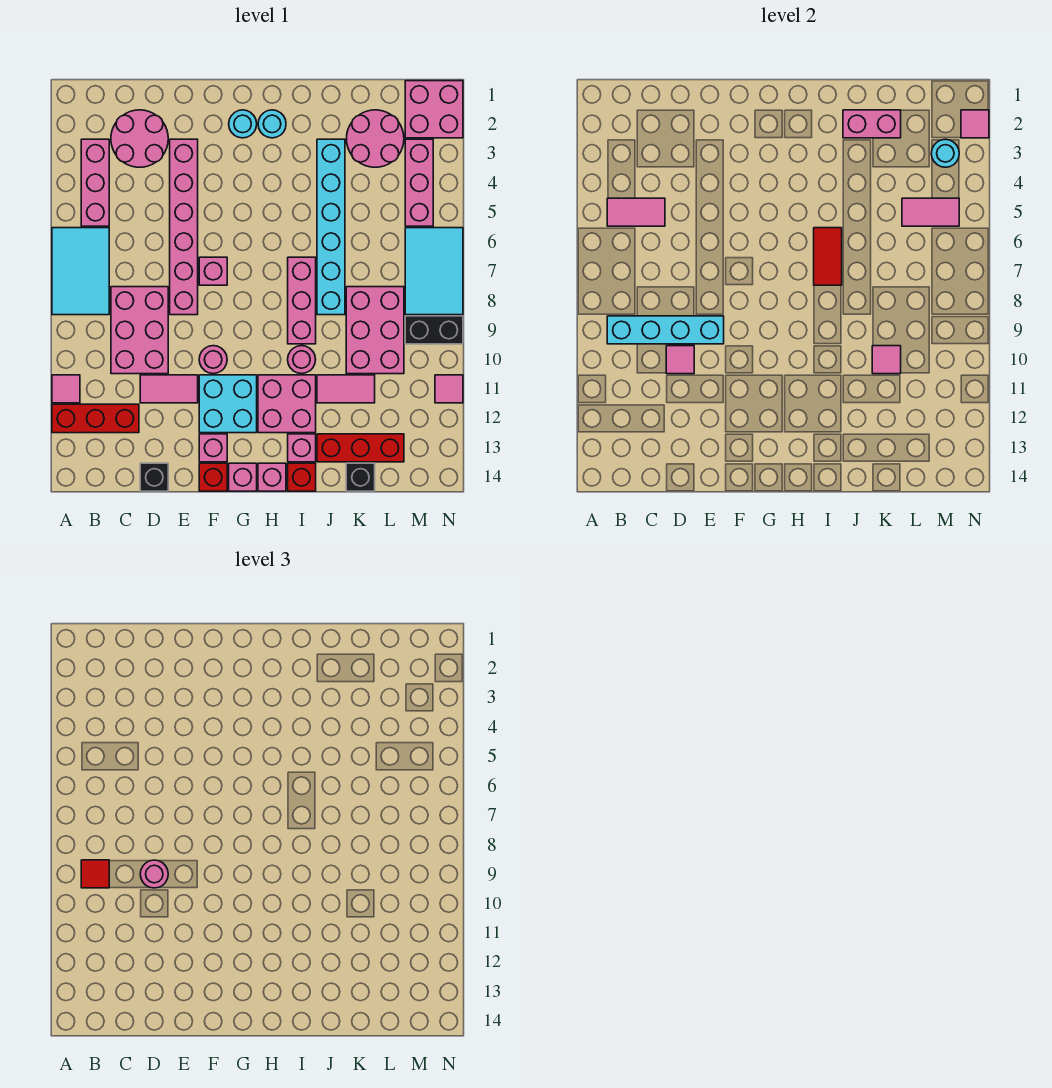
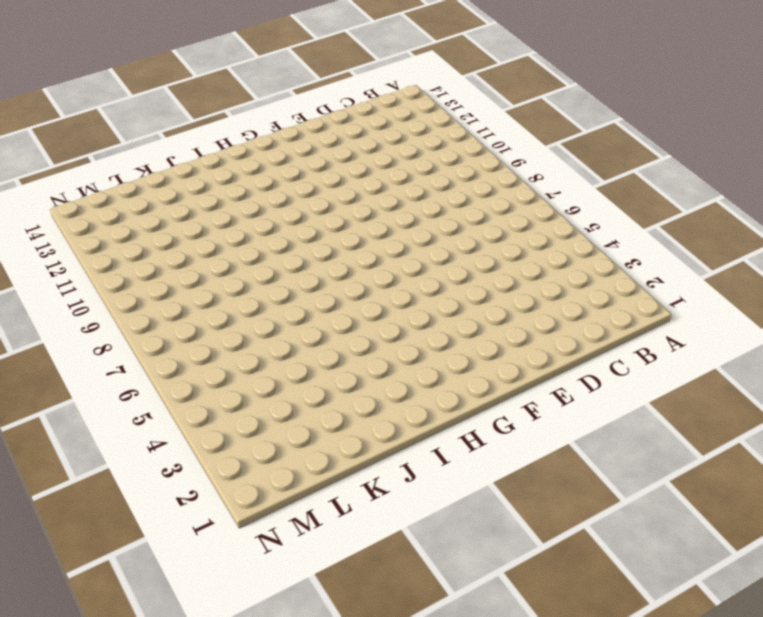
none -> cyan tile A6:B8 level 1
none -> pink tile A11 level 1
none -> red brick A12:C12 level 1
none -> pink brick B3:B5 level 1

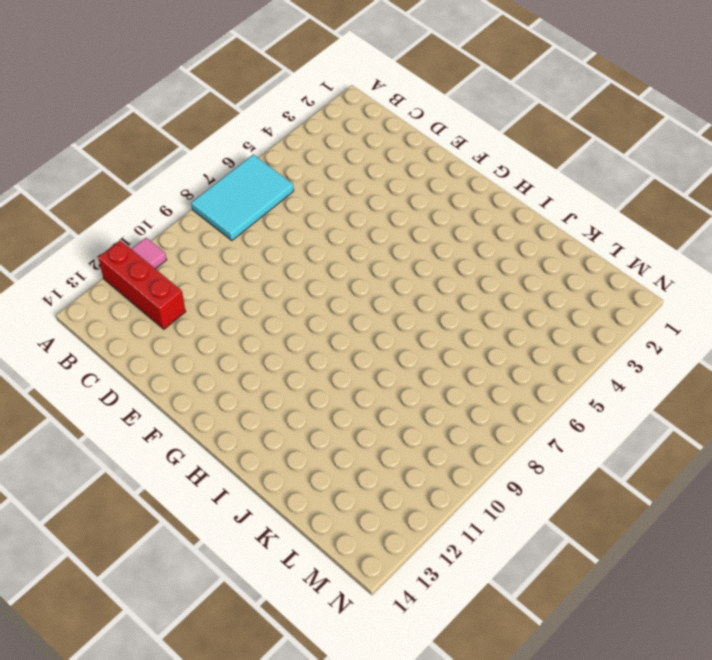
none -> pink brick B3:B5 level 1
none -> pink round brick C2:D3 level 1
none -> pink brick C8:D10 level 1
none -> pink tile D11:E11 level 1

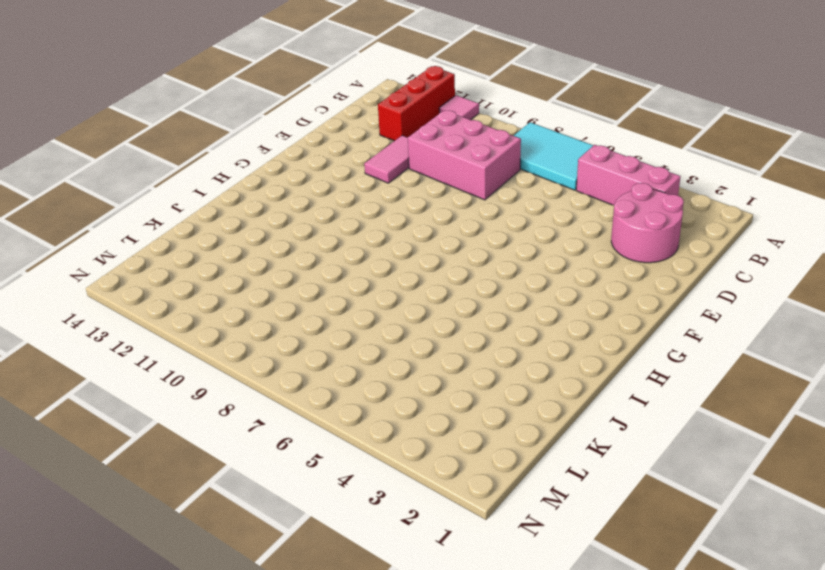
none -> black brick D14 level 1
none -> pink brick E3:E8 level 1
none -> pink brick F7 level 1
none -> pink round brick F10 level 1

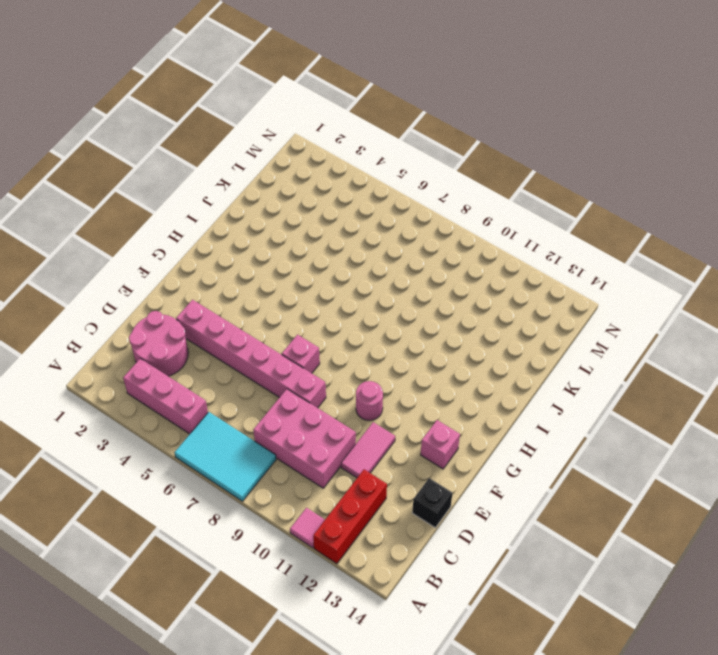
none -> cyan brick F11:G12 level 1
none -> red brick F14 level 1
none -> cyan round brick G2 level 1
none -> pink brick G14 level 1

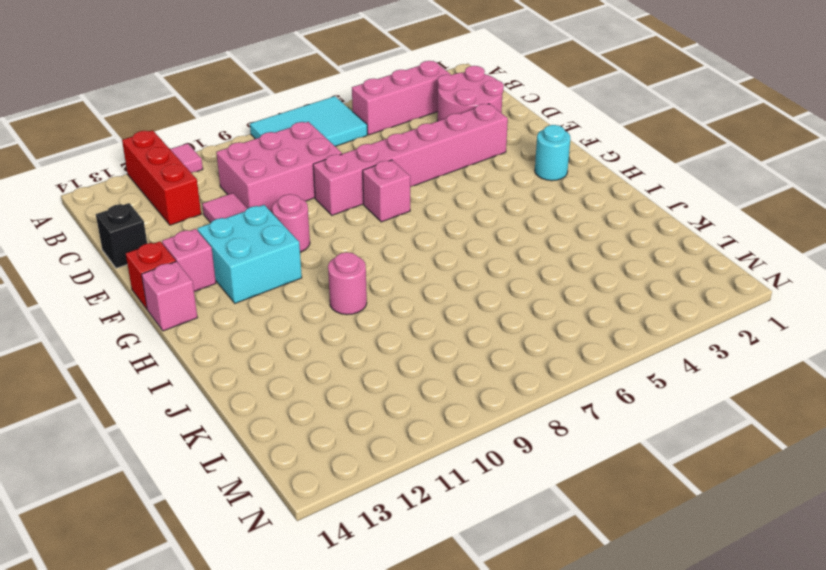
none -> cyan round brick H2 level 1
none -> pink brick H11:I12 level 1
none -> pink brick H14 level 1
none -> pink brick I7:I9 level 1

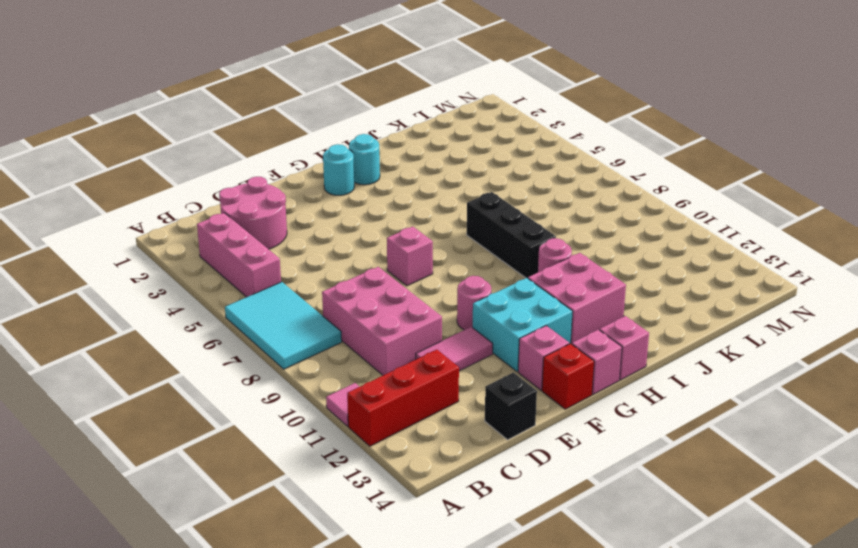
black brick I7:I9 level 1 -> pink brick I7:I9 level 1
none -> pink brick E3:E8 level 1
none -> pink brick I13 level 1
none -> red brick I14 level 1
none -> cyan brick J3:J8 level 1

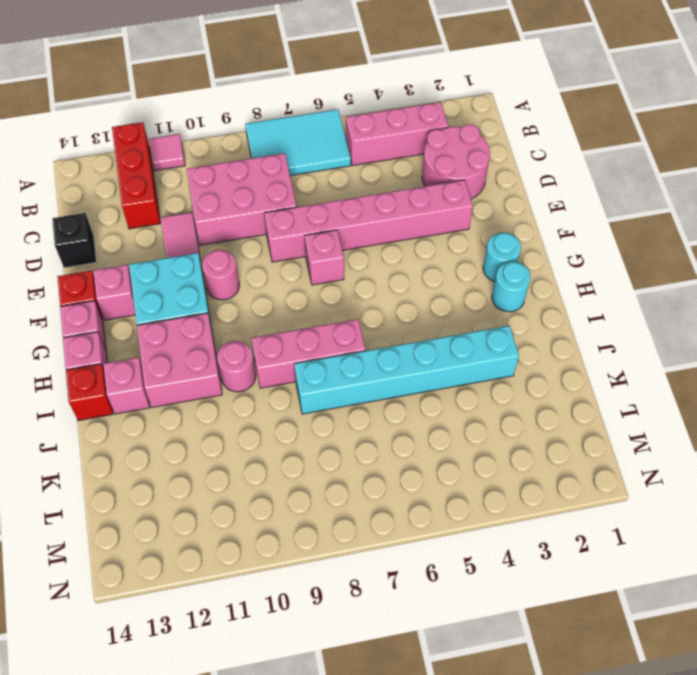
none -> pink tile J11:K11 level 1
none -> red brick J13:L13 level 1
none -> pink round brick K2:L3 level 1
none -> pink brick K8:L10 level 1

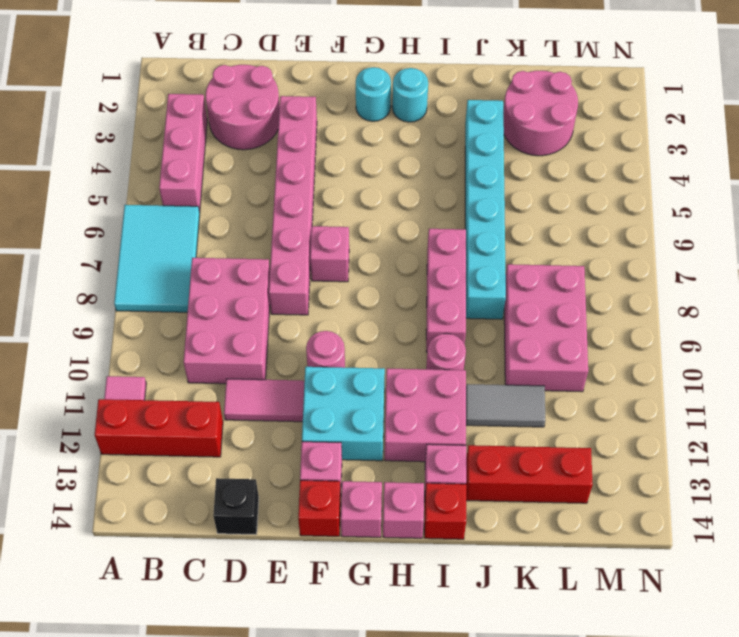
grey tile J11:K11 level 1 -> pink tile J11:K11 level 1
none -> black brick K14 level 1
none -> pink brick M1:N2 level 1
none -> pink brick M3:M5 level 1
none -> cyan tile M6:N8 level 1

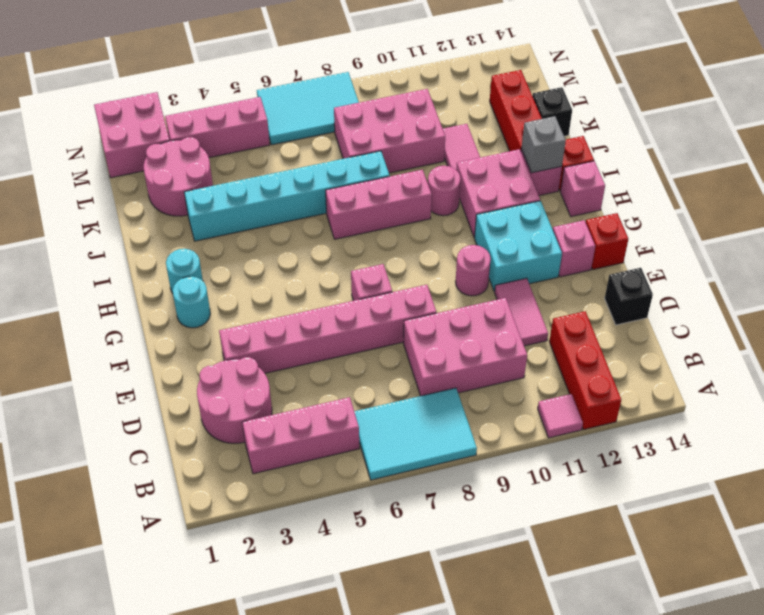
grey brick I13 level 2 -> none
none -> pink brick G14 level 1
none -> black brick M9:N9 level 1
none -> pink tile N11 level 1
none -> pink tile B5:C5 level 2

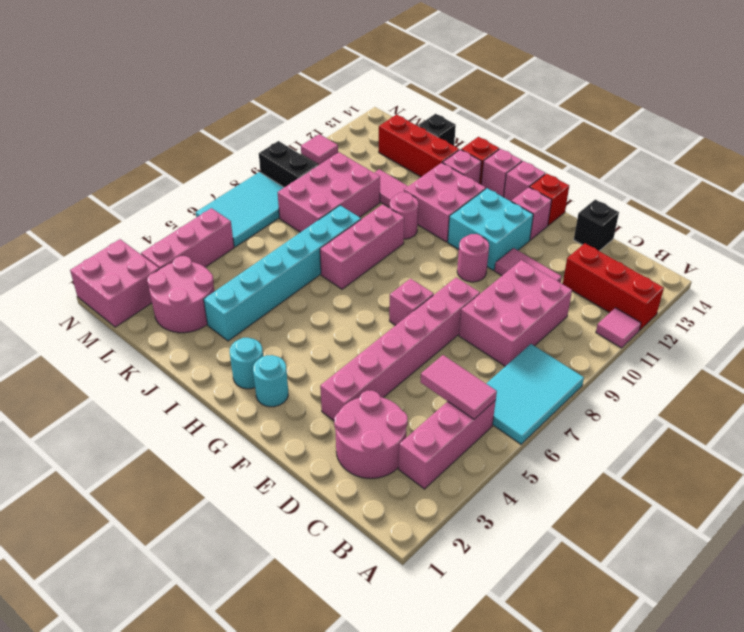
none -> cyan brick B9:E9 level 2
none -> pink tile D10 level 2
none -> red tile I6:I7 level 2
none -> pink brick J2:K2 level 2

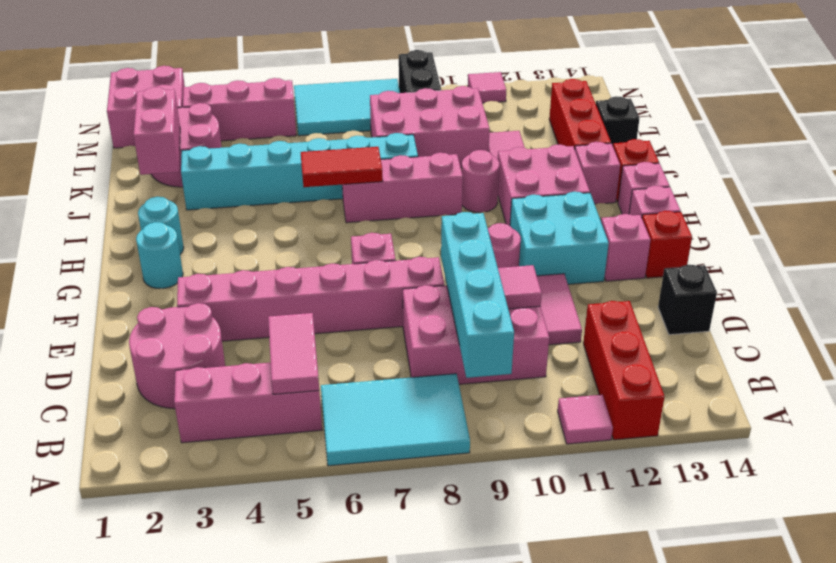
none -> pink tile K10 level 2
none -> pink tile L5:M5 level 2
none -> cyan round brick M3 level 2
none -> pink tile N2 level 2

